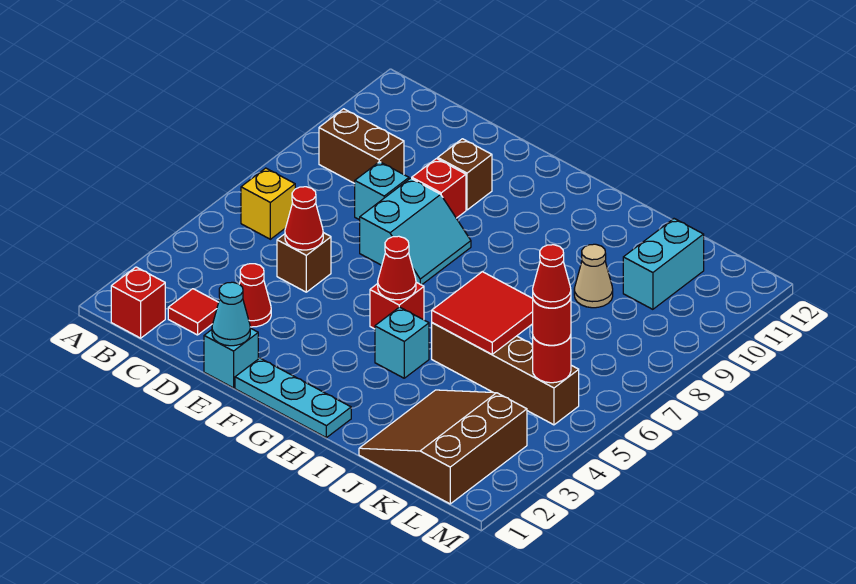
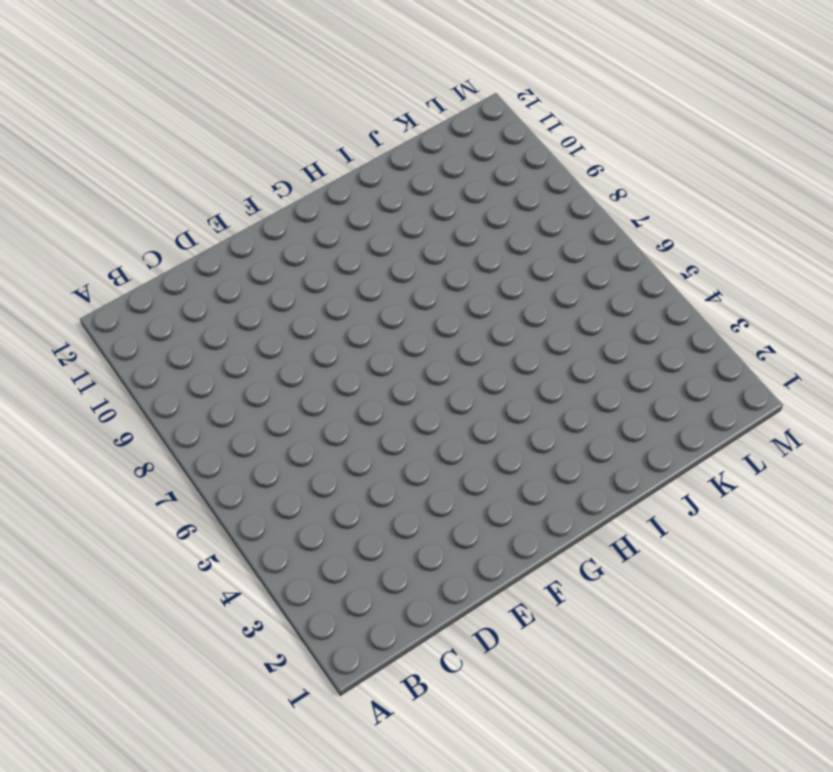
none -> red brick B1 level 1
none -> yellow brick B6 level 1
none -> brown brick B9:C9 level 1

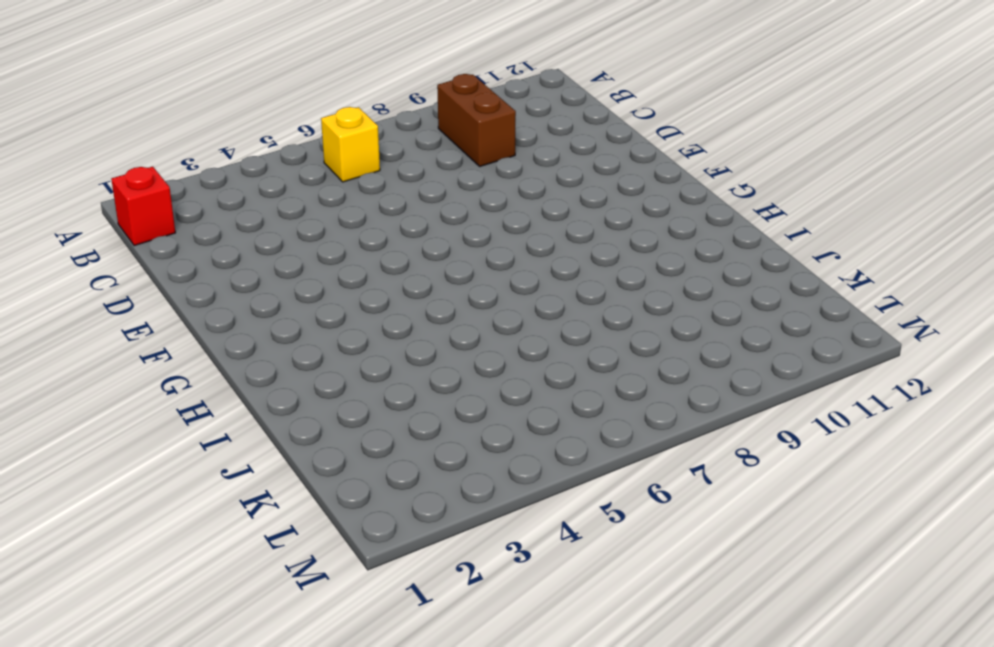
none -> red tile C2 level 1
none -> red cone D3 level 1
none -> brown brick D5 level 1

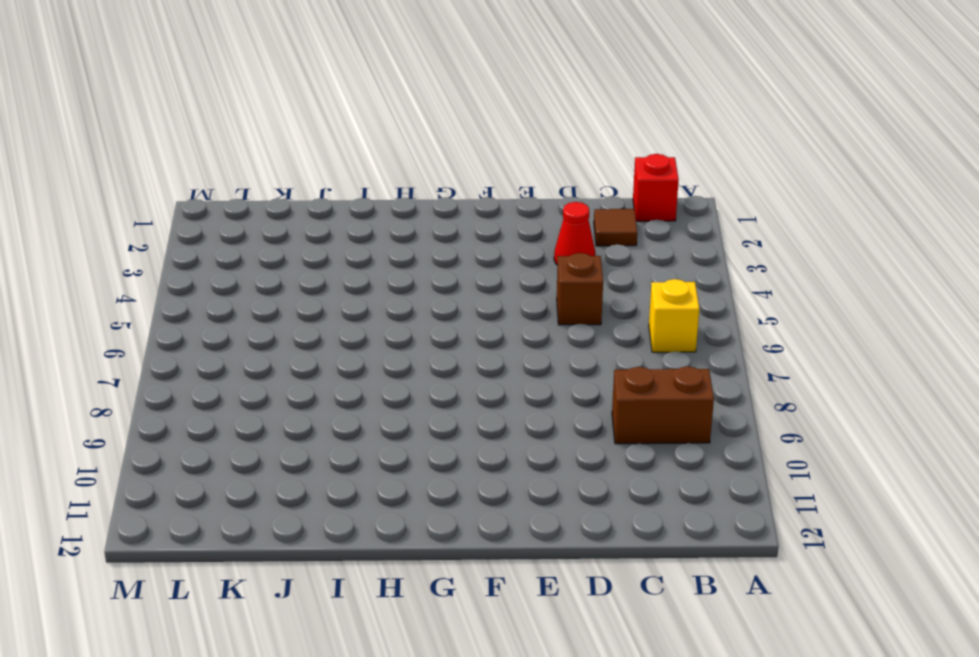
brown tile C2 level 1 -> red tile C2 level 1
none -> cyan brick D8 level 1
none -> cyan brick E1 level 1
none -> cyan slope E7:F8 level 1 top E

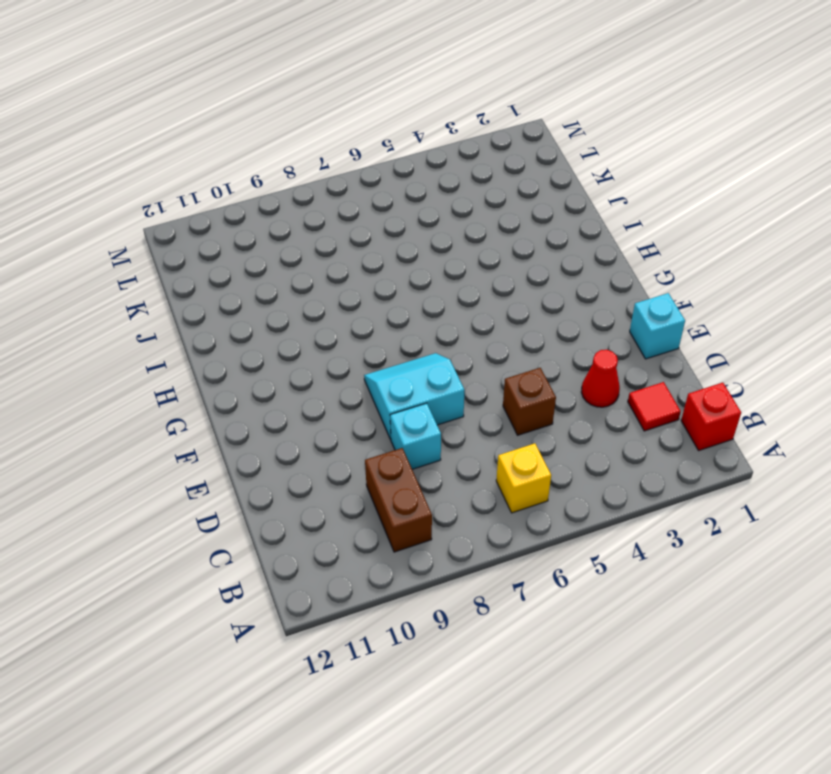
none -> red brick E9 level 1
none -> brown brick E10 level 1
none -> cyan plate F1:H1 level 1

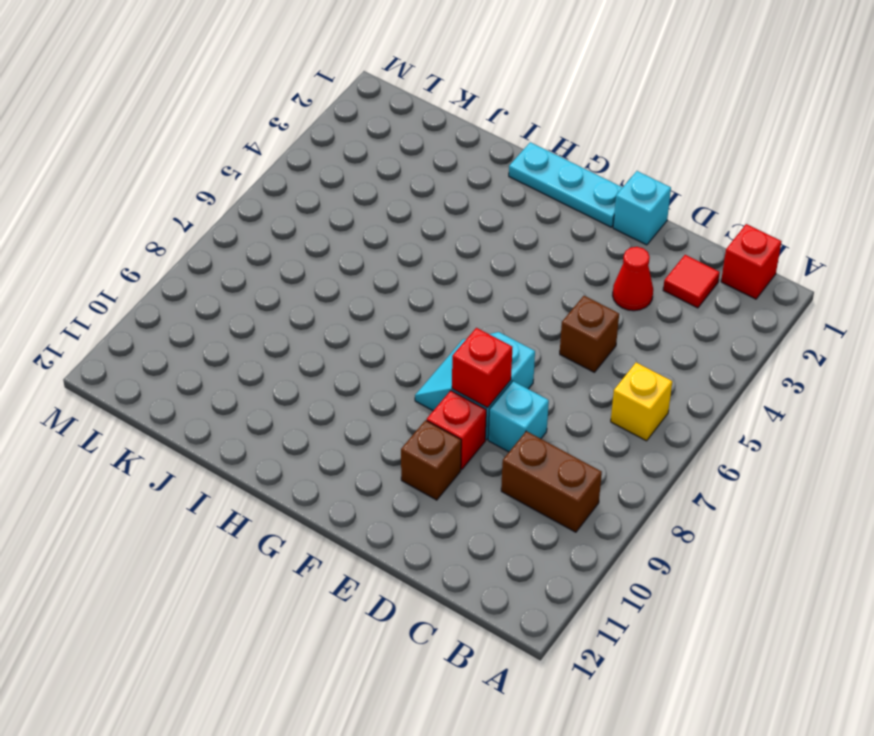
red brick E8 level 2 -> red brick G5 level 1
none -> cyan brick H4 level 1
none -> brown brick I5:L5 level 1
none -> brown slope J1:L3 level 1 top L

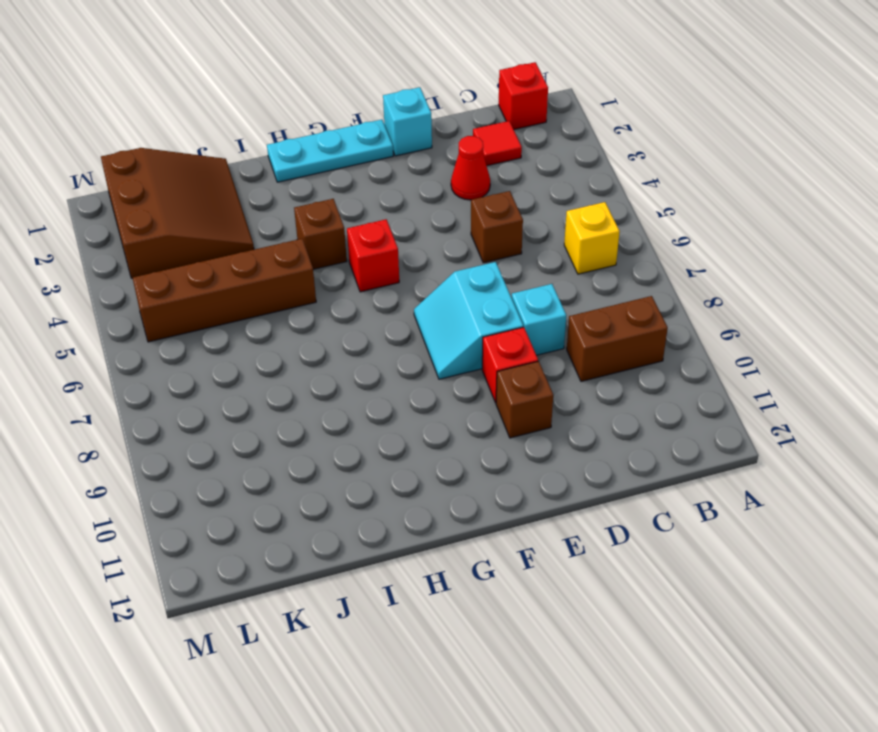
brown brick H4 level 1 -> cyan brick H4 level 1
none -> tan cone J9 level 1
none -> cyan brick K10:K11 level 1
none -> red cone D5 level 2

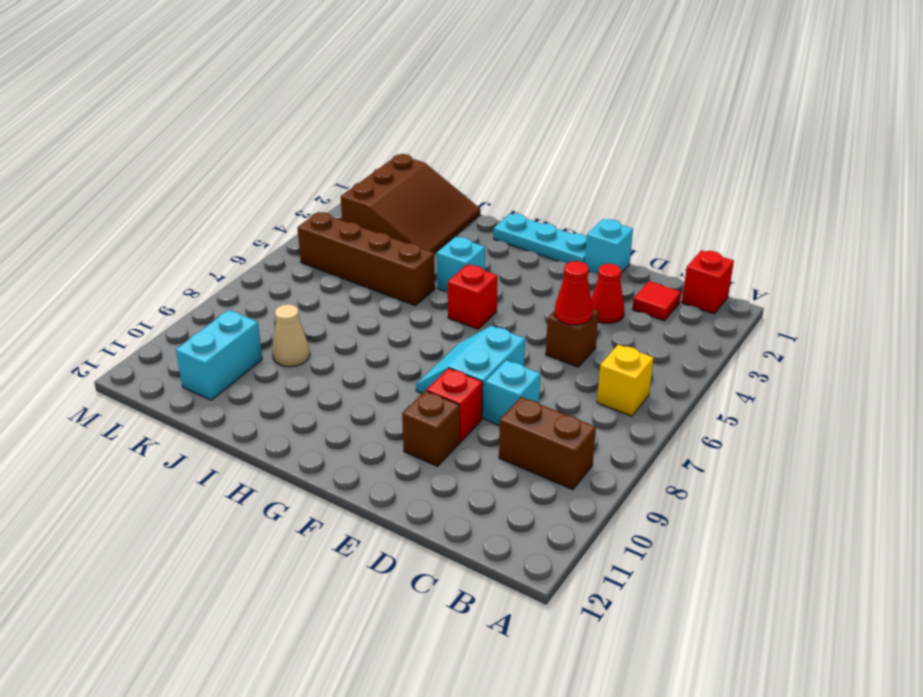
none -> cyan cone E1 level 2
none -> red cone G5 level 2
none -> red tile I5:J6 level 2

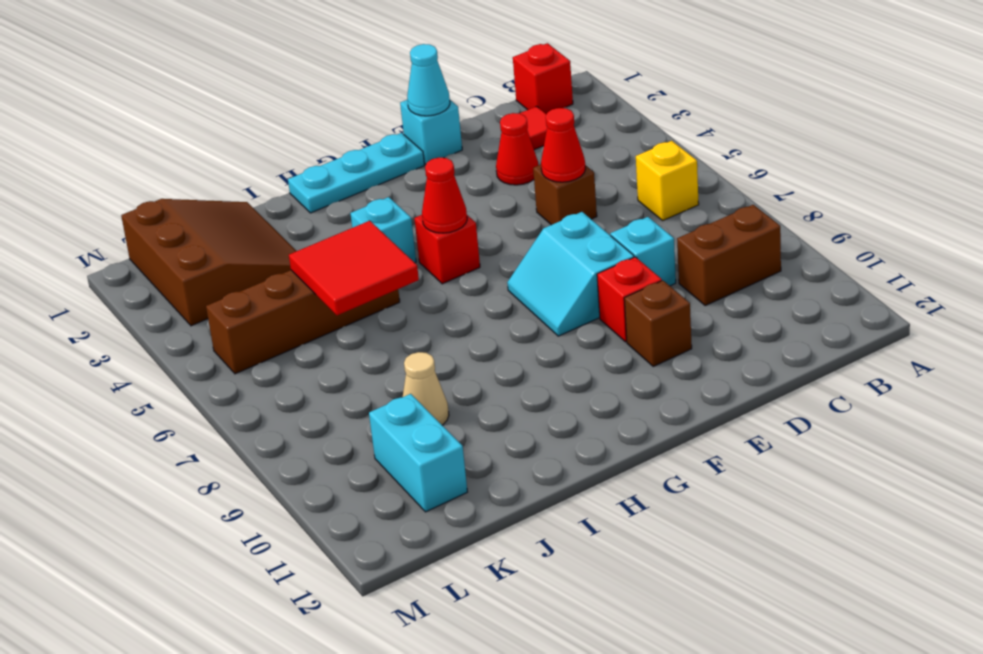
none -> red round brick L5 level 2
none -> red round brick L5 level 3
none -> red cone L5 level 4

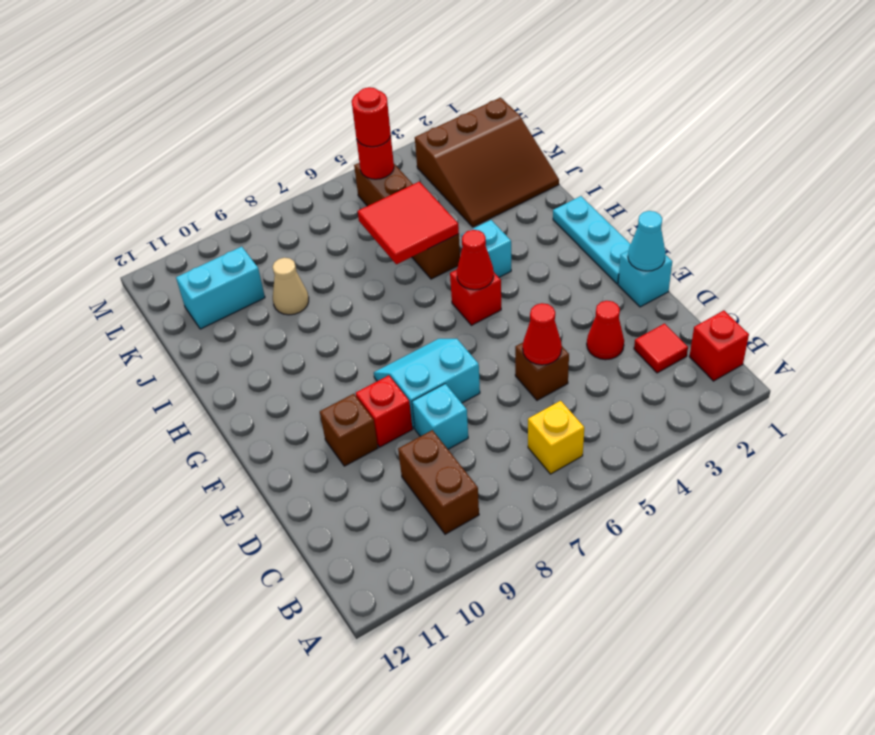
none -> red cone L5 level 4

